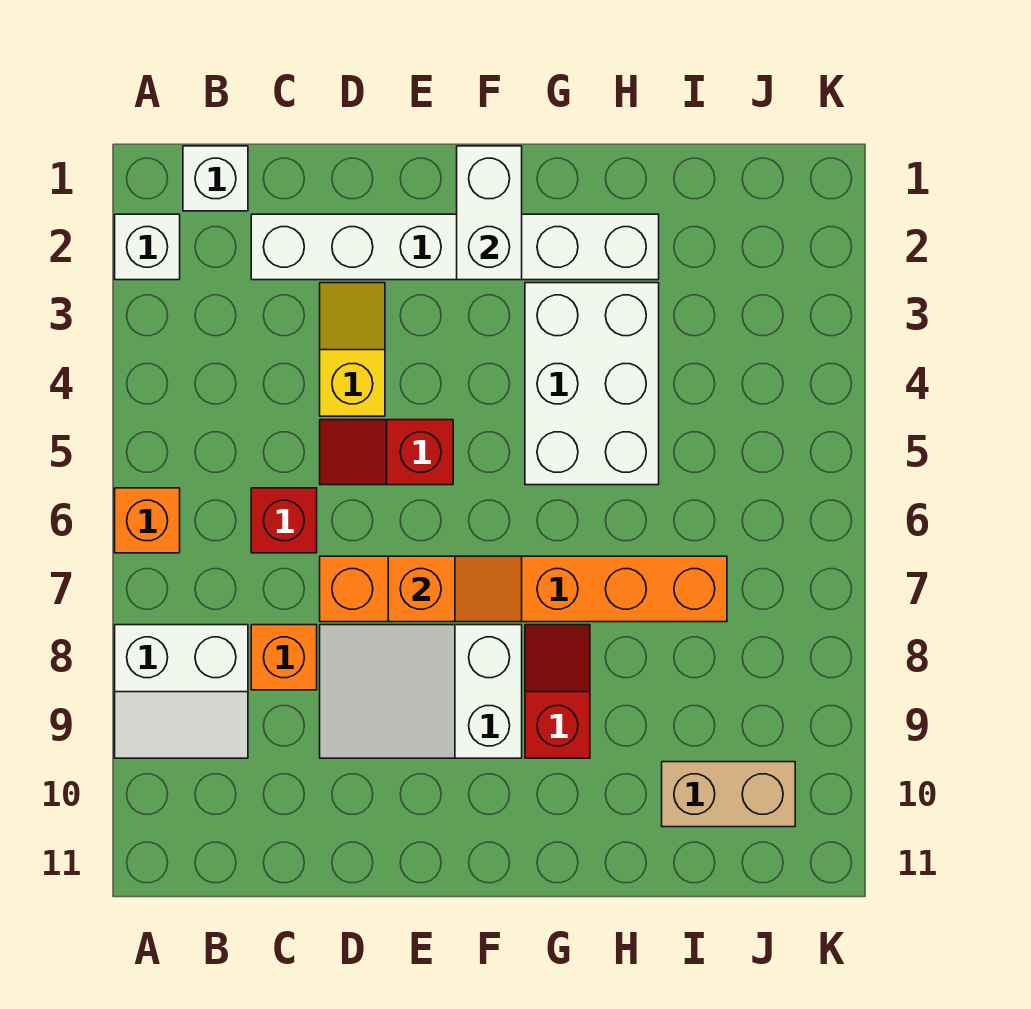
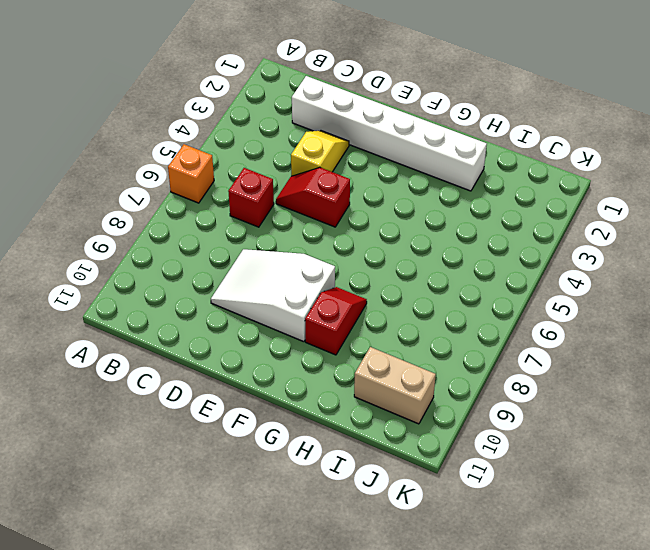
none -> white brick A2 level 1
none -> white slope A8:B9 level 1 top 8
none -> white brick B1 level 1

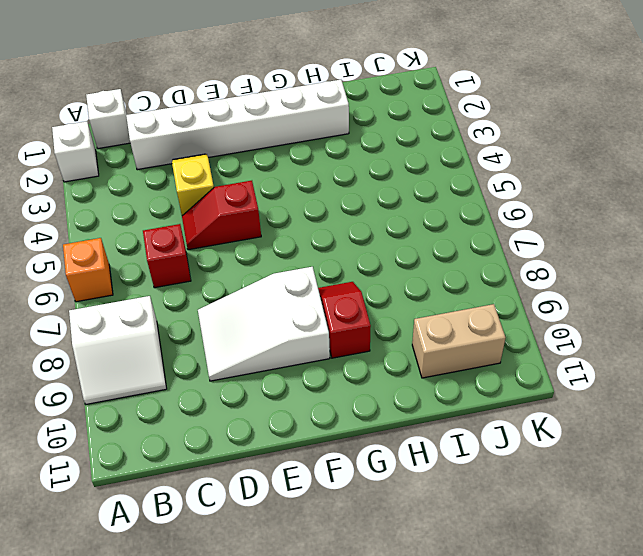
none -> orange brick C8 level 1
none -> orange brick D7:I7 level 1
none -> white brick G3:H5 level 1

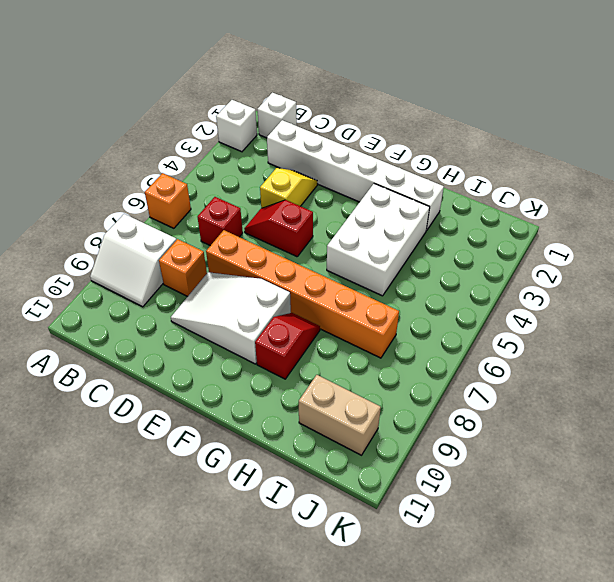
none -> orange slope E7:F7 level 2 top E
none -> white brick F1:F2 level 2

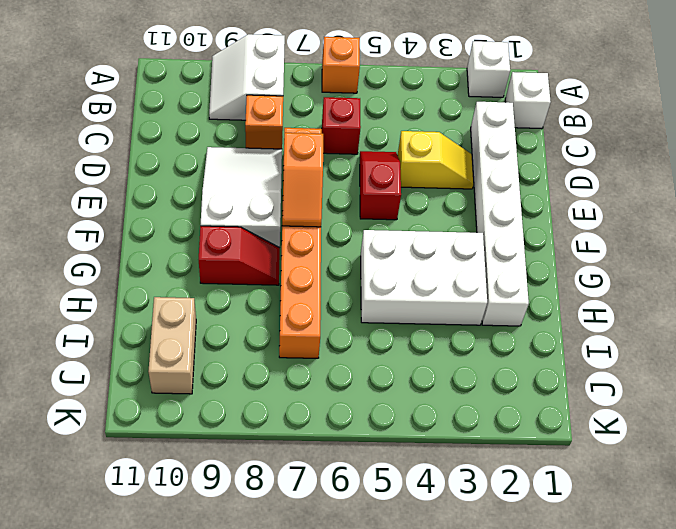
none -> white brick F1:F2 level 2

